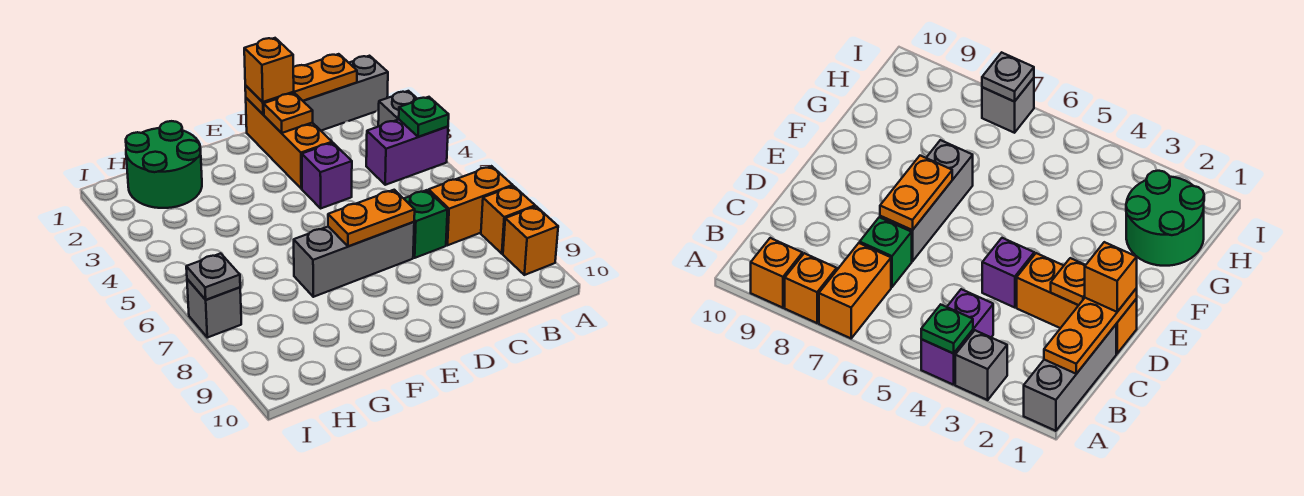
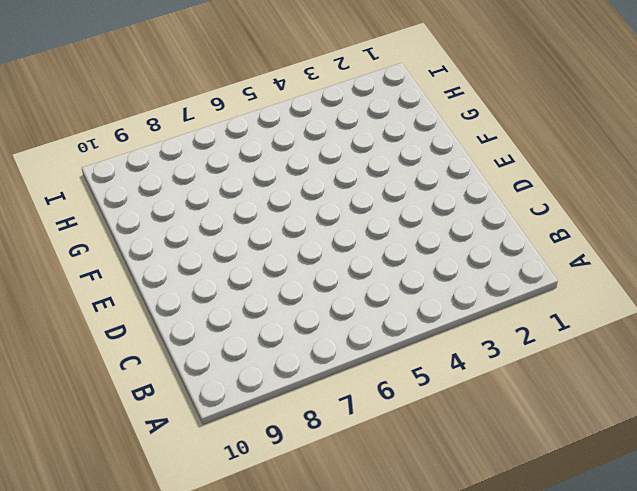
none -> grey brick A1:C1 level 1
none -> grey brick A3 level 1
none -> purple brick A4:B4 level 1

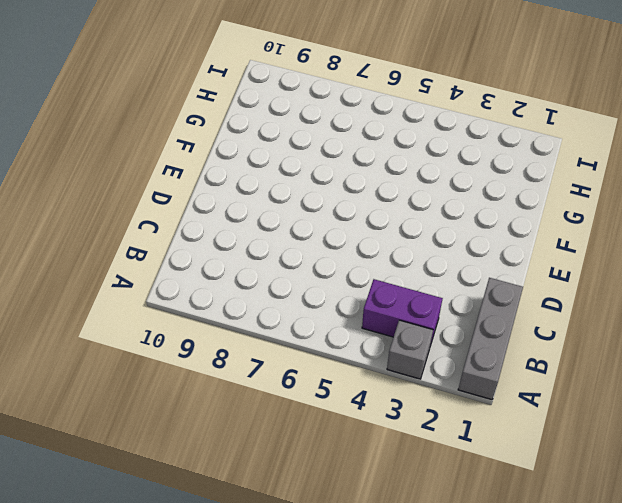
purple brick B3:B4 level 1 -> purple brick A4:B4 level 1
none -> orange brick A7:B7 level 1
none -> orange brick A8 level 1
none -> orange brick A9 level 1

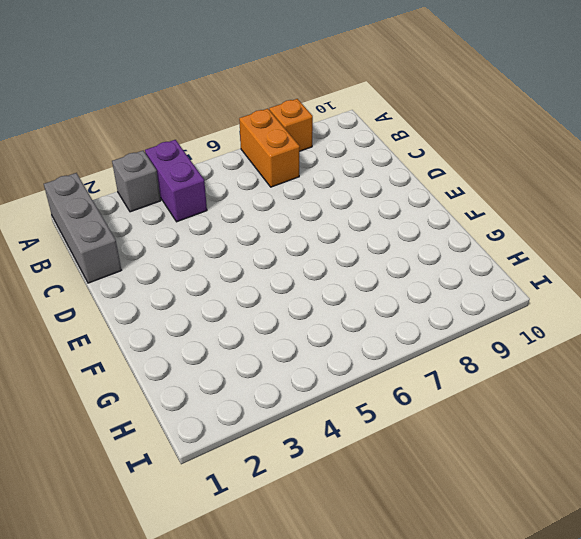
none -> orange brick A9 level 1
none -> green brick C7 level 1
none -> orange brick D1:D3 level 1

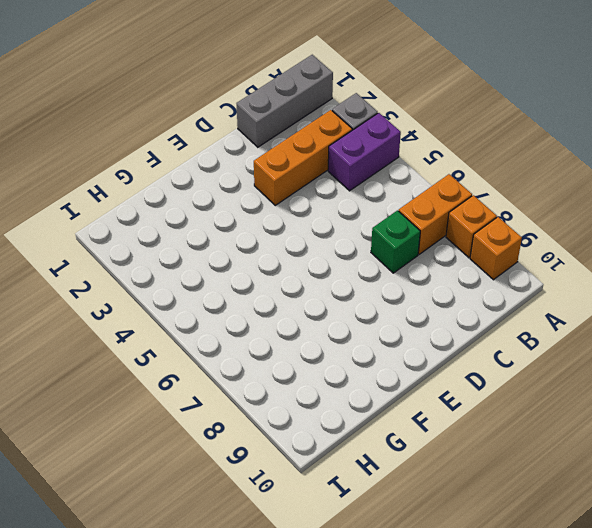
orange brick B3:D3 level 1 -> orange brick D1:D3 level 1
none -> purple brick D4 level 1
none -> grey brick D7:F7 level 1
none -> green round brick G1:H2 level 1

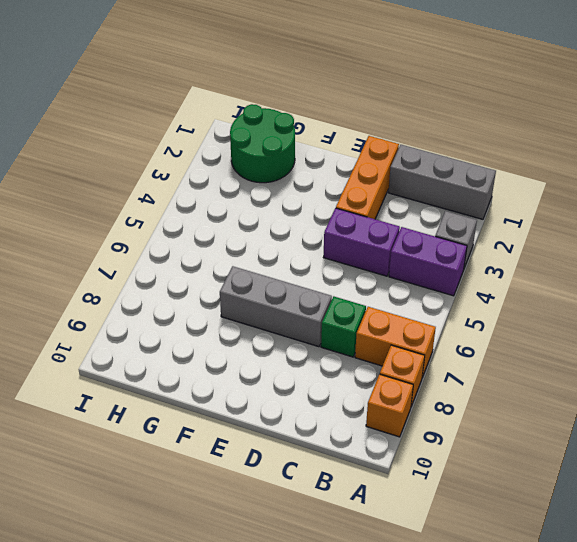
purple brick C4:D4 level 1 -> purple brick D4 level 1
none -> grey brick I7 level 1
none -> green plate A4 level 2
none -> orange plate B1:D1 level 2

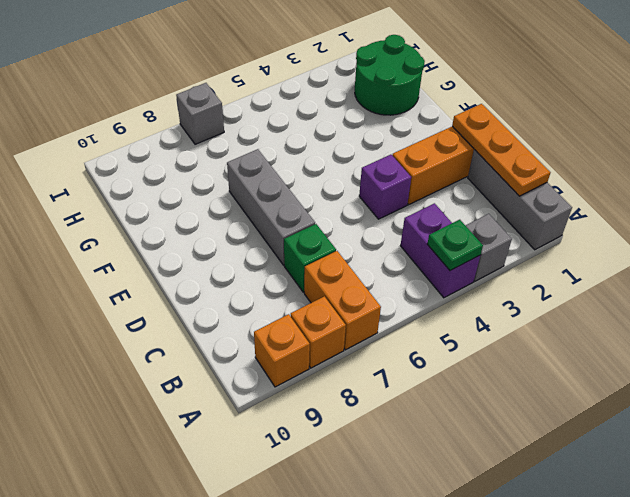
none -> orange plate D2 level 2
none -> orange plate D7:E7 level 2
none -> grey plate I7 level 2

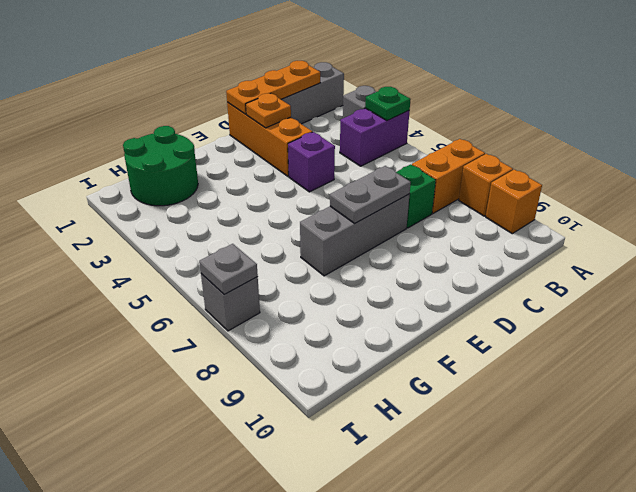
grey plate D7:E7 level 2 -> orange plate D7:E7 level 2
none -> orange brick D1 level 3

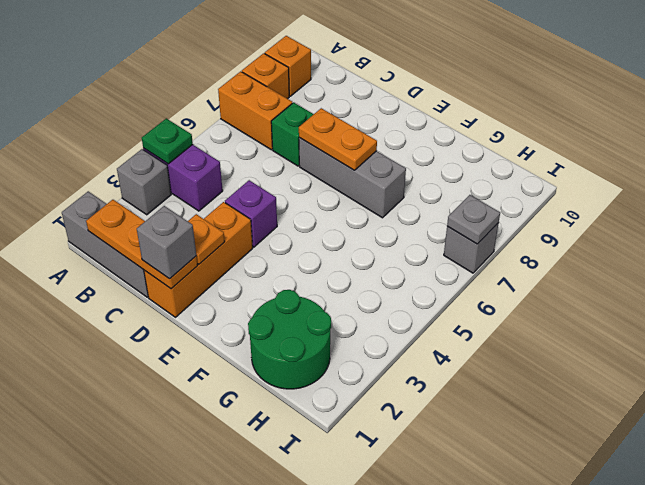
grey brick D1 level 3 -> orange brick D1 level 3

